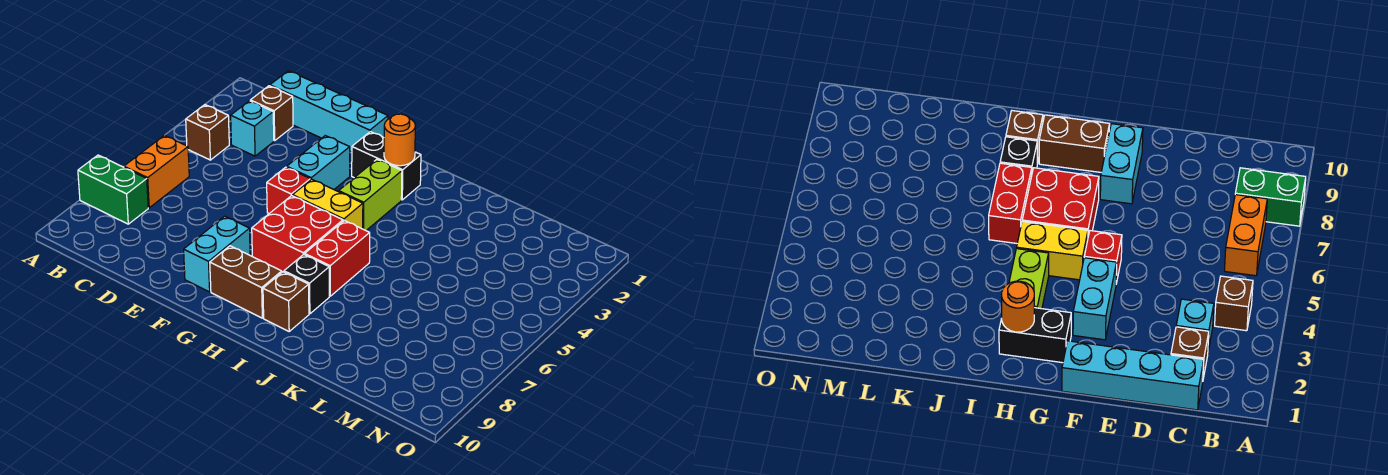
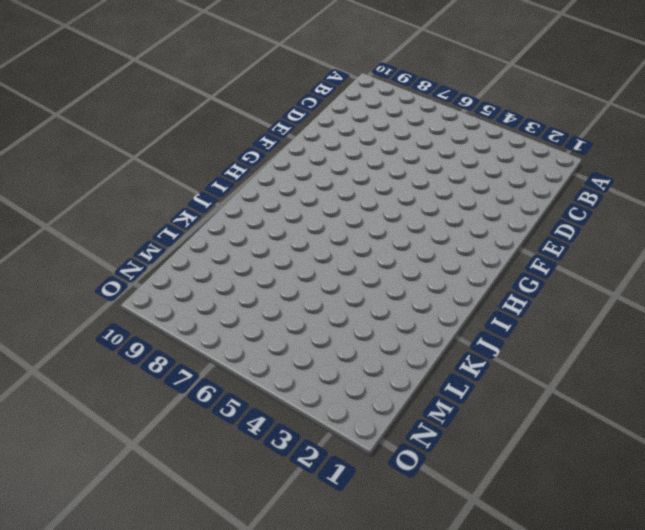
none -> green brick A8:B8 level 1
none -> brown brick B4 level 1
none -> orange brick B6:B7 level 1

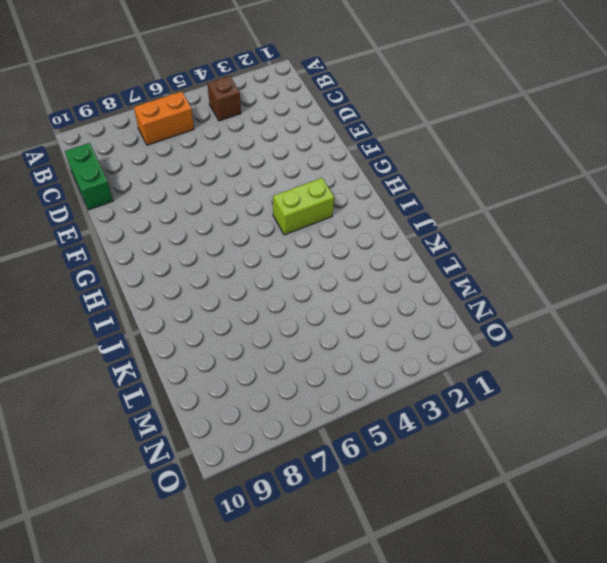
green brick C10:D10 level 1 -> green brick A8:B8 level 1
none -> cyan brick C1:F1 level 1
none -> brown brick C2 level 1
none -> cyan brick C3 level 1

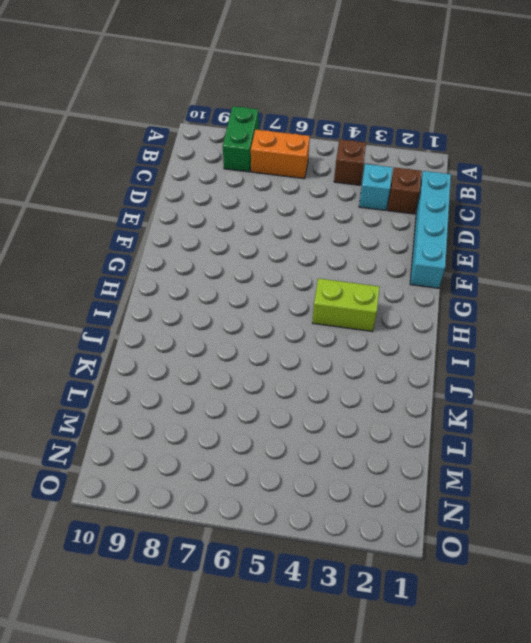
none -> cyan brick F3:F4 level 1
none -> red brick F5 level 1
none -> cyan brick F8:F9 level 1

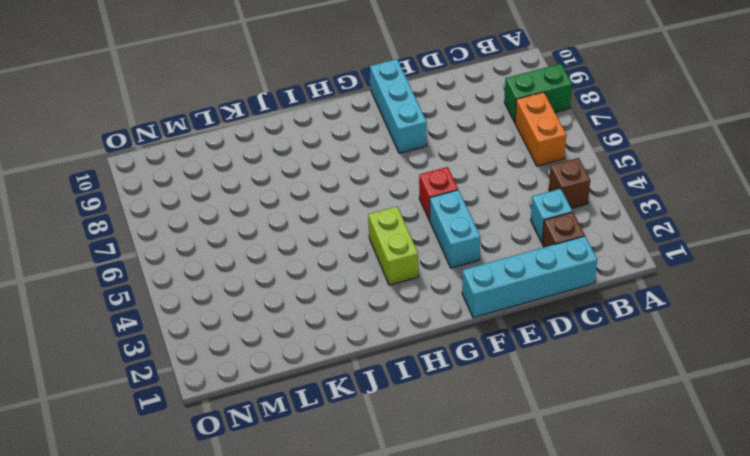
cyan brick F8:F10 level 1 -> cyan brick F8:F9 level 1
none -> black brick G2:H2 level 1
none -> yellow brick G5:H5 level 1
none -> red brick G6:H7 level 1

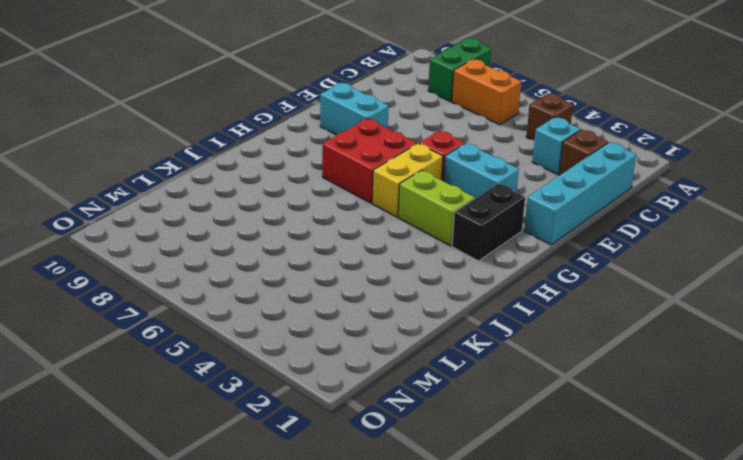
none -> brown brick G9:H9 level 1
none -> red brick I6:I7 level 1
none -> black brick I8 level 1

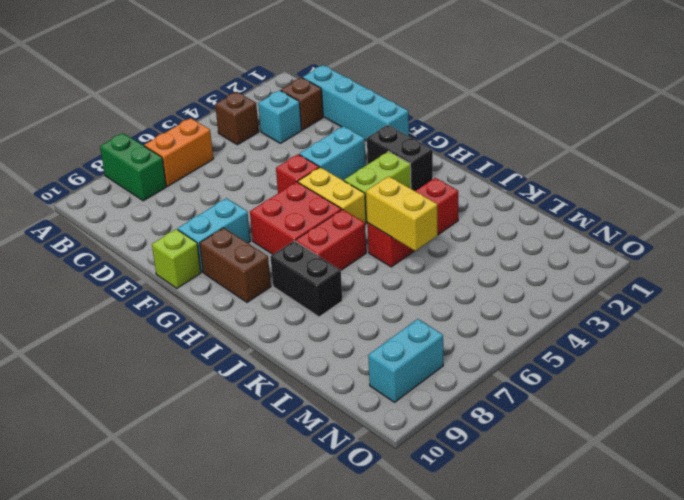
lime brick F10 level 1 -> none
black brick I8:J8 level 1 -> black brick I8 level 1
red brick J3:J5 level 1 -> none
yellow brick J5:K5 level 2 -> none
cyan brick N8:N9 level 1 -> none
none -> brown brick I9 level 1
none -> orange round brick H2 level 2

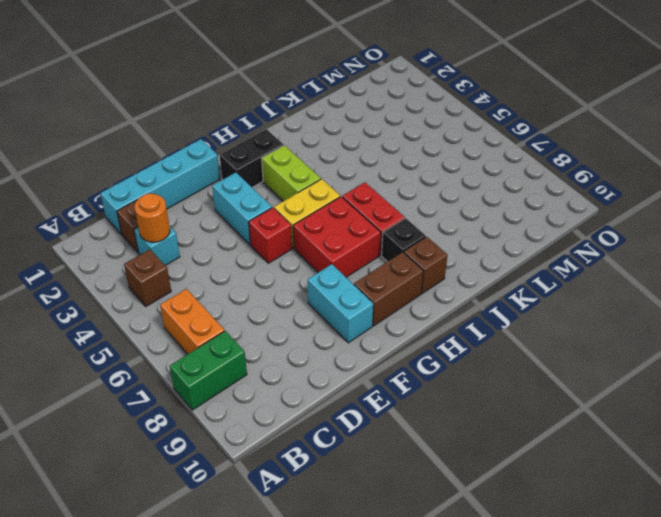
orange round brick C3 level 2 -> orange round brick H2 level 2

